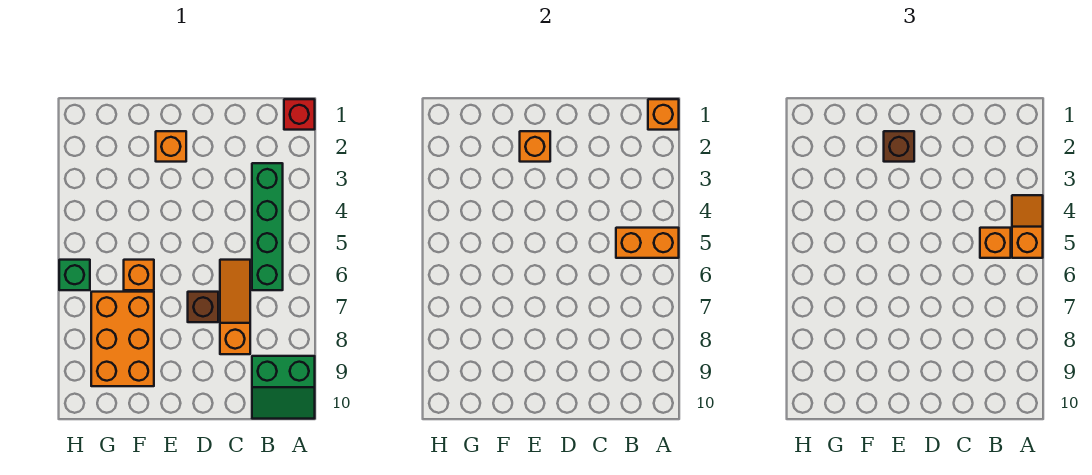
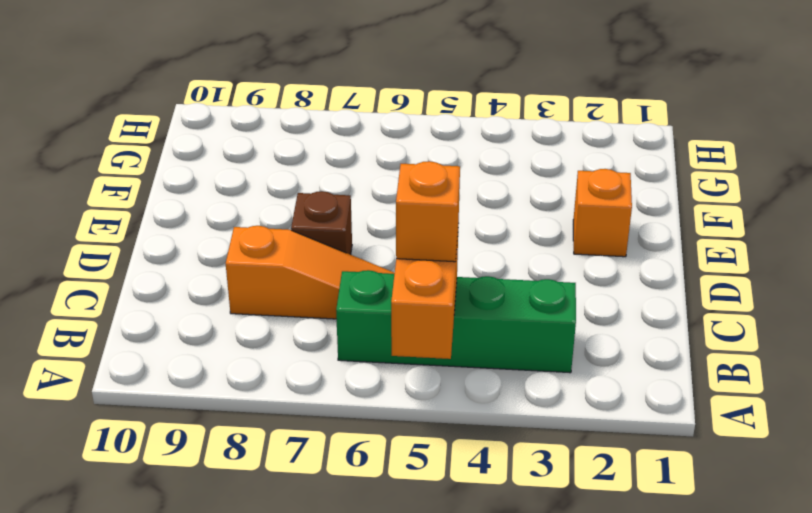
none -> red brick A1 level 1
none -> green slope A9:B10 level 1 top 9
none -> orange brick F6 level 1

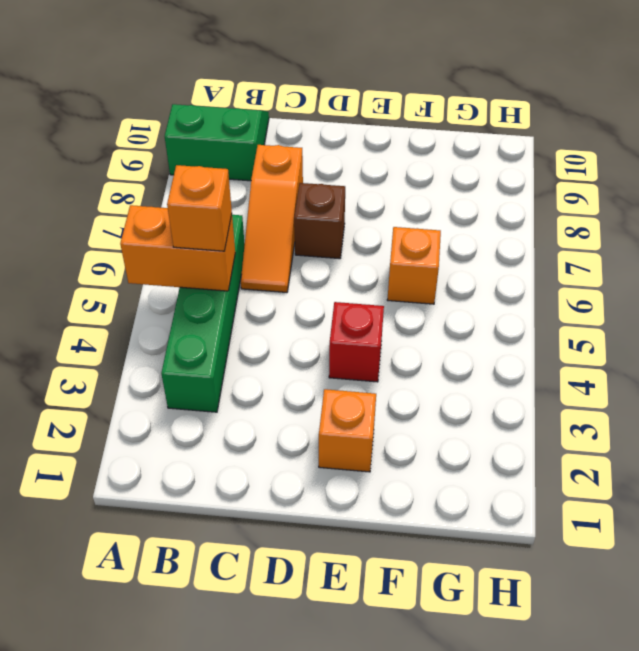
red brick E4 level 1 -> red brick A1 level 1
none -> orange brick F7:G9 level 1
none -> green brick H6 level 1
none -> orange brick A1 level 2

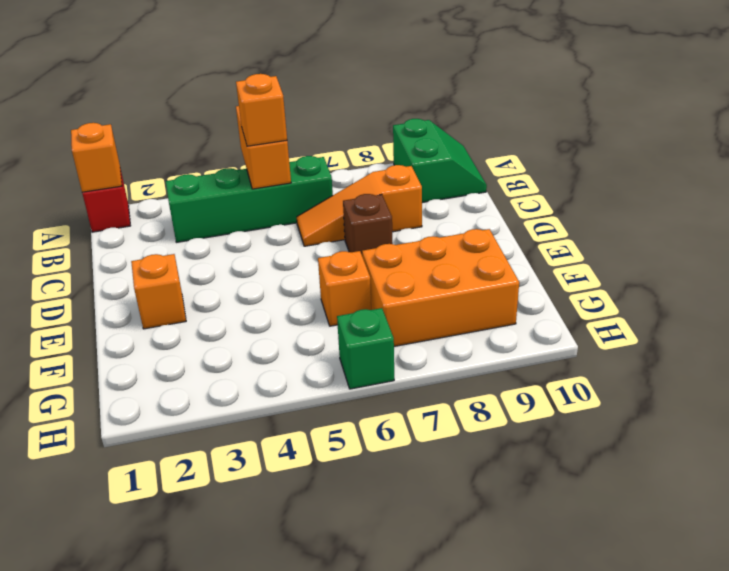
none -> orange brick E2 level 2
none -> orange slope A4:A5 level 3 top 5
none -> brown brick E2 level 3

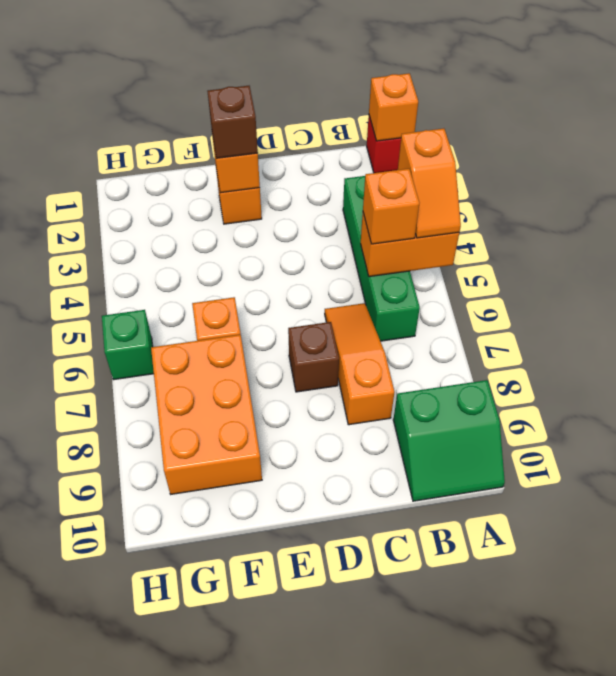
orange slope A4:A5 level 3 top 4 -> orange slope A4:A5 level 3 top 5

